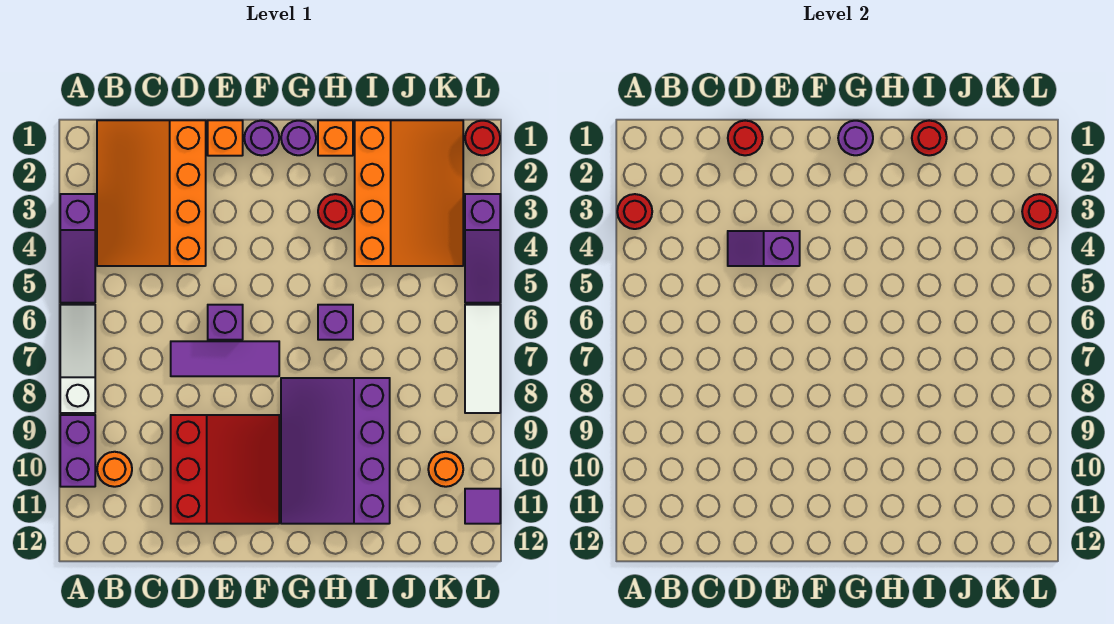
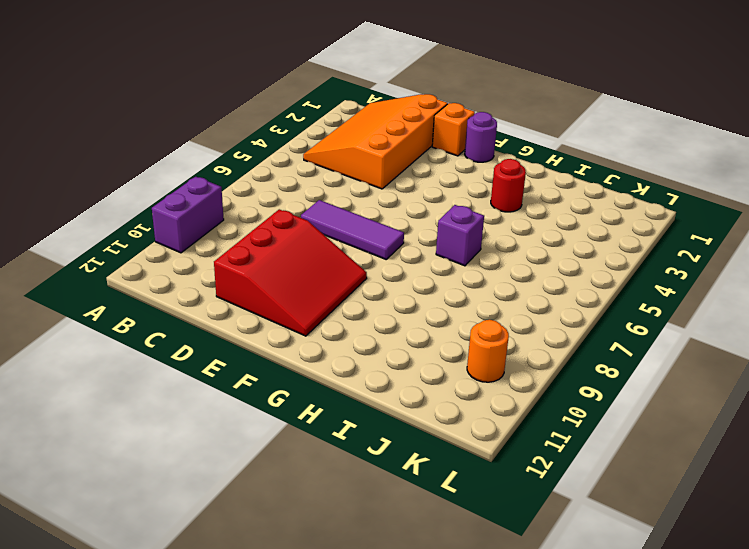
none -> purple slope A3:A5 level 1 top 3
none -> white slope A6:A8 level 1 top 8
none -> orange round brick B10 level 1

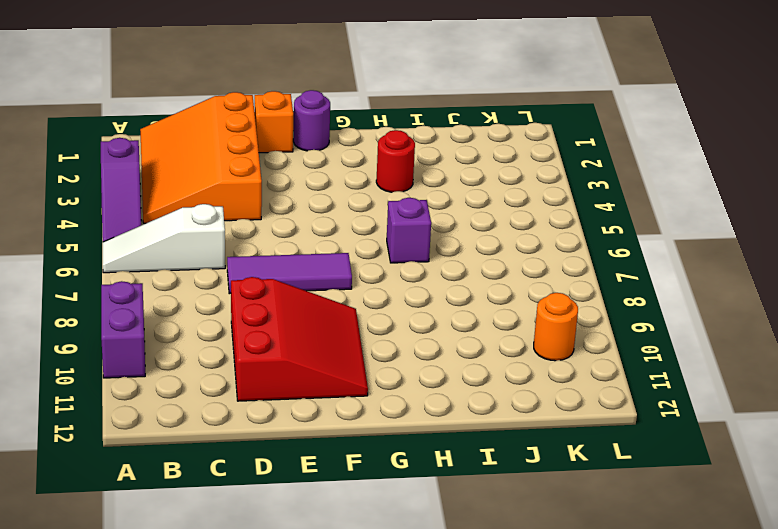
white slope A6:C6 level 1 top C -> white slope A6:A8 level 1 top 8
none -> orange round brick B10 level 1
none -> purple brick E6 level 1
none -> purple round brick G1 level 1

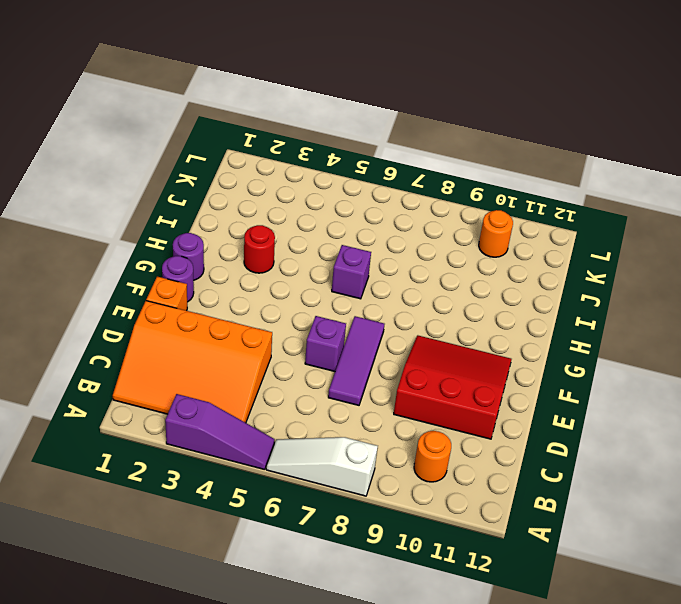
none -> purple brick A9:A10 level 1
none -> purple slope G8:I11 level 1 top I
none -> orange brick H1 level 1

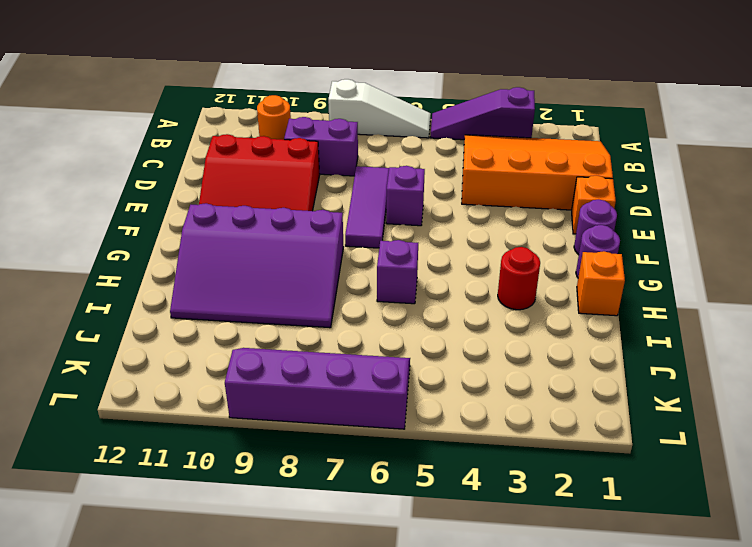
purple brick C8:C9 level 1 -> purple brick A9:A10 level 1
purple slope G8:I11 level 1 top G -> purple slope G8:I11 level 1 top I
purple slope K6:L9 level 1 top L -> white tile L6:L8 level 1
none -> orange slope I1:K4 level 1 top I
none -> orange round brick K10 level 1
none -> red round brick L1 level 1

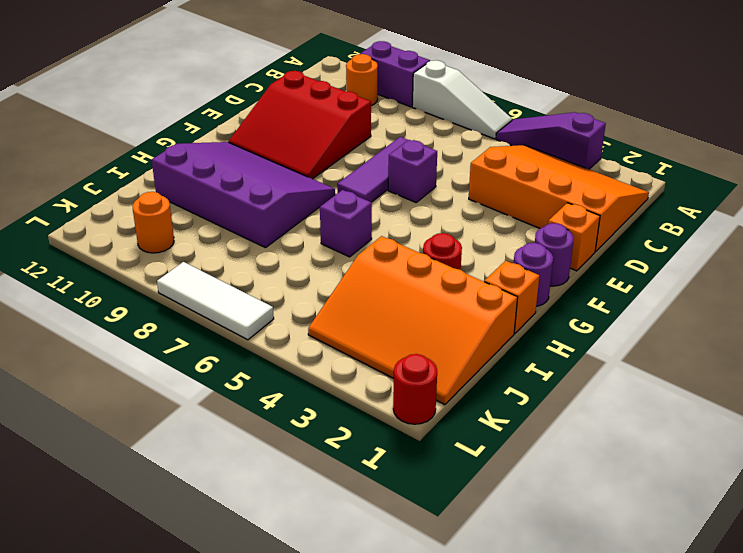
none -> purple slope L3:L5 level 1 top 3
none -> purple tile L11 level 1
none -> red round brick A3 level 2

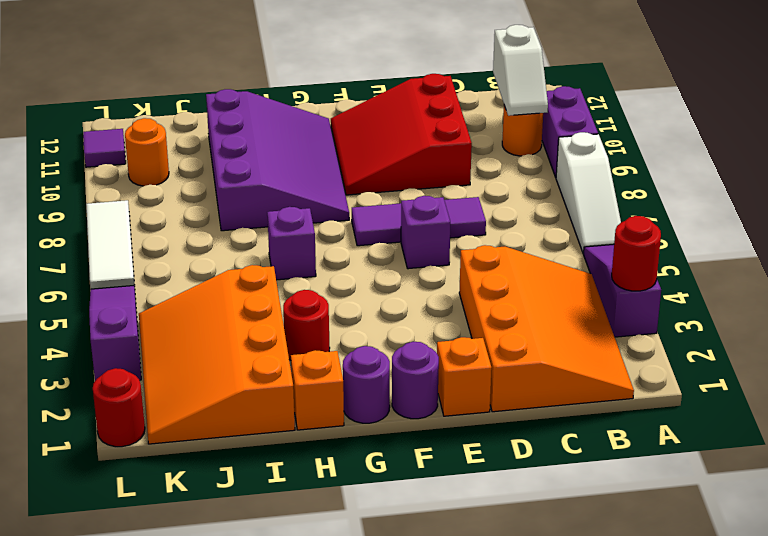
white slope B10:B11 level 2 top 11 -> none
none -> red round brick D1 level 2
none -> purple slope D4:E4 level 2 top E
none -> purple round brick G1 level 2

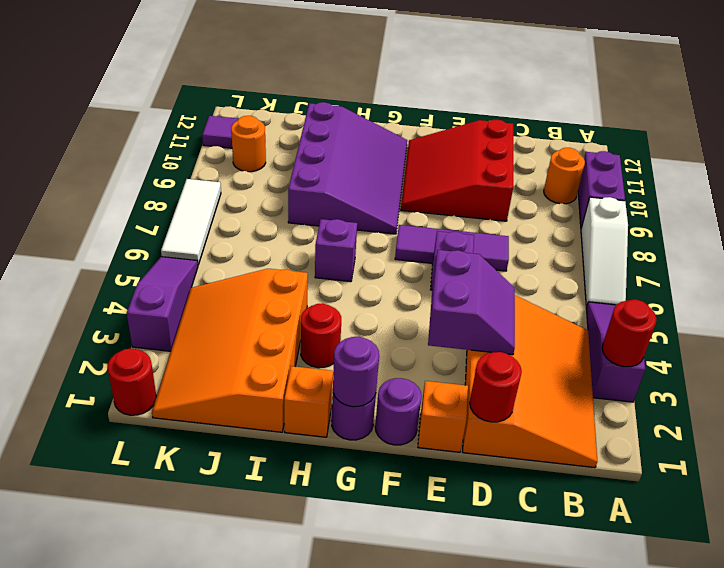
purple slope D3:E4 level 2 top E -> purple slope D4:E4 level 2 top E
none -> red round brick I1 level 2
none -> red round brick L3 level 2

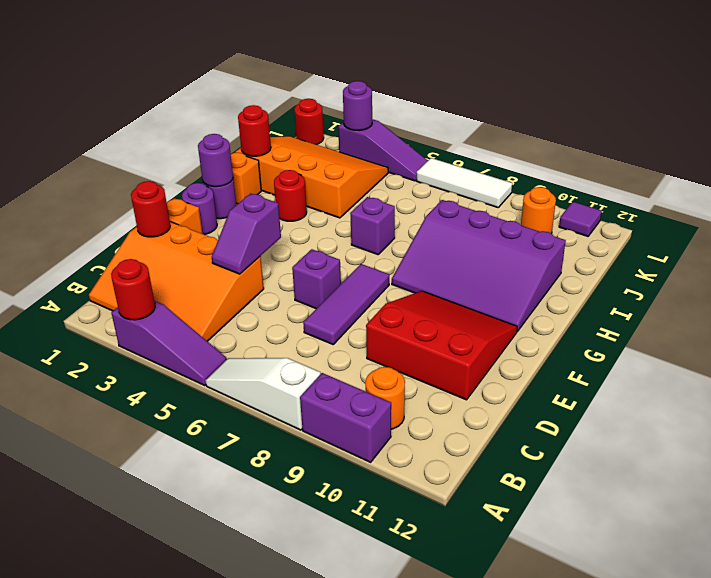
purple round brick L3 level 2 -> red round brick L3 level 2

